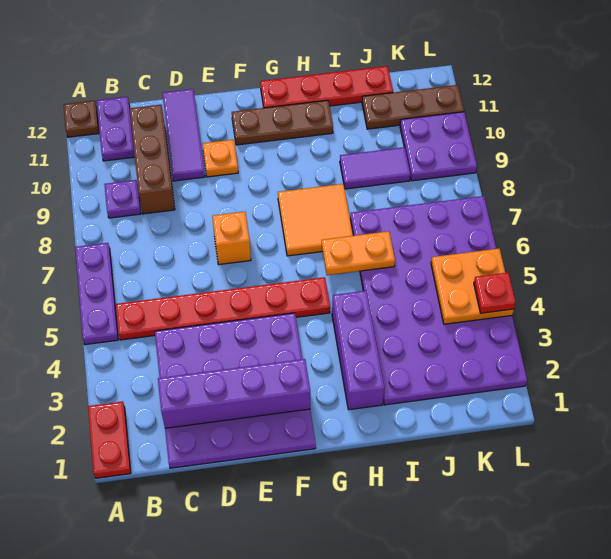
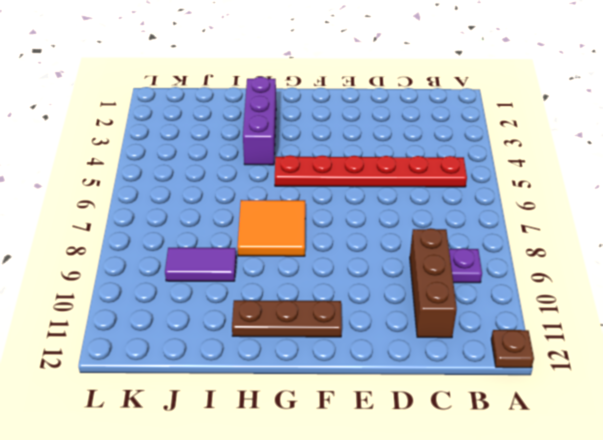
none -> red plate A1:A2 level 1
none -> purple plate A5:A7 level 1
none -> purple plate B11:B12 level 1

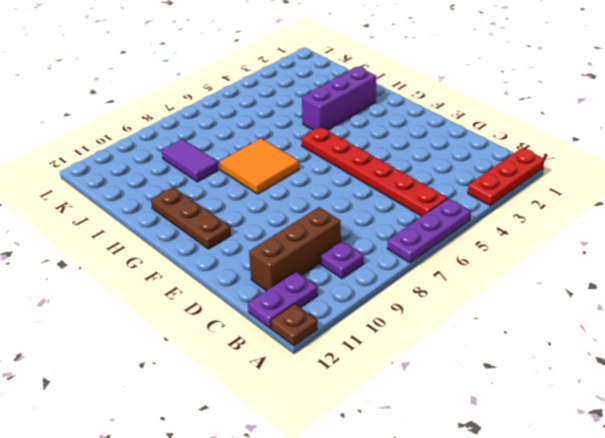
red plate A1:A3 level 1 -> red plate A1:A2 level 1
none -> purple plate C1:F4 level 1
none -> purple tile D10:D12 level 1
none -> orange brick E7 level 1

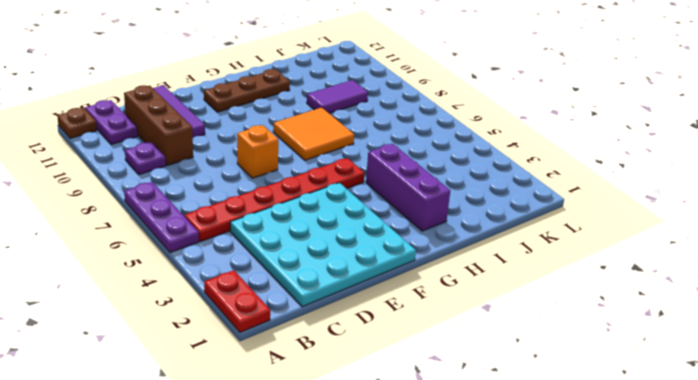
cyan plate C1:F4 level 1 -> purple plate C1:F4 level 1
none -> orange plate E10 level 1
none -> red plate G12:J12 level 1
none -> purple plate I2:L7 level 1

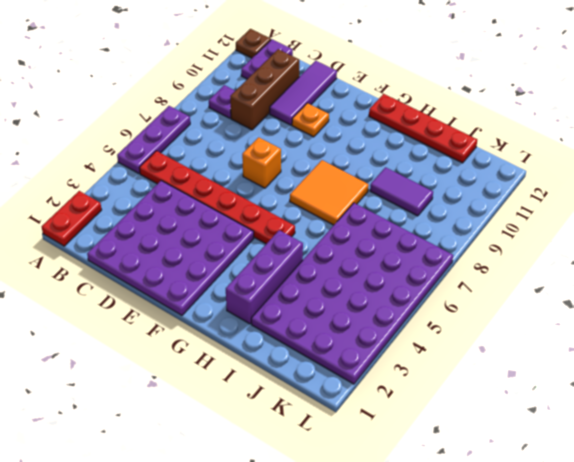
none -> brown plate F11:H11 level 1
none -> brown plate J11:L11 level 1
none -> purple plate K9:L10 level 1

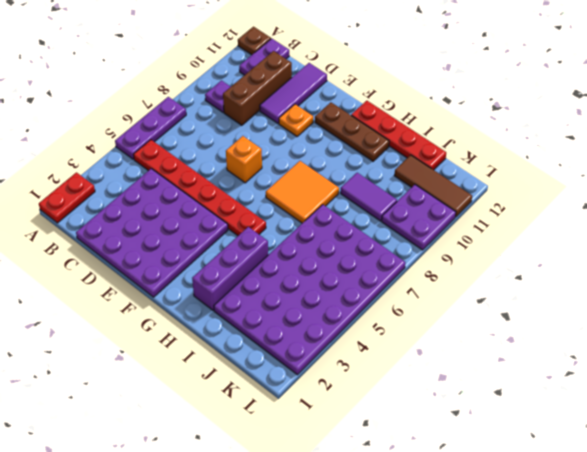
brown tile J11:L11 level 1 -> brown plate J11:L11 level 1
none -> purple brick C2:F2 level 2
none -> orange plate H6:I6 level 2
none -> orange plate K4:L5 level 2

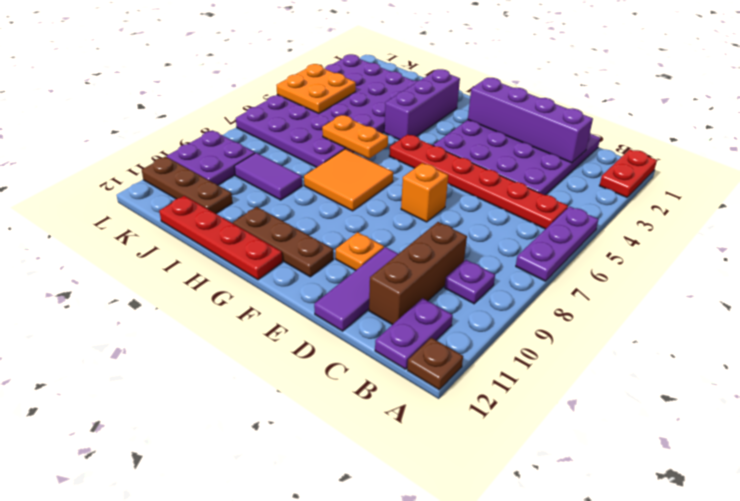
none -> red plate L4 level 3

